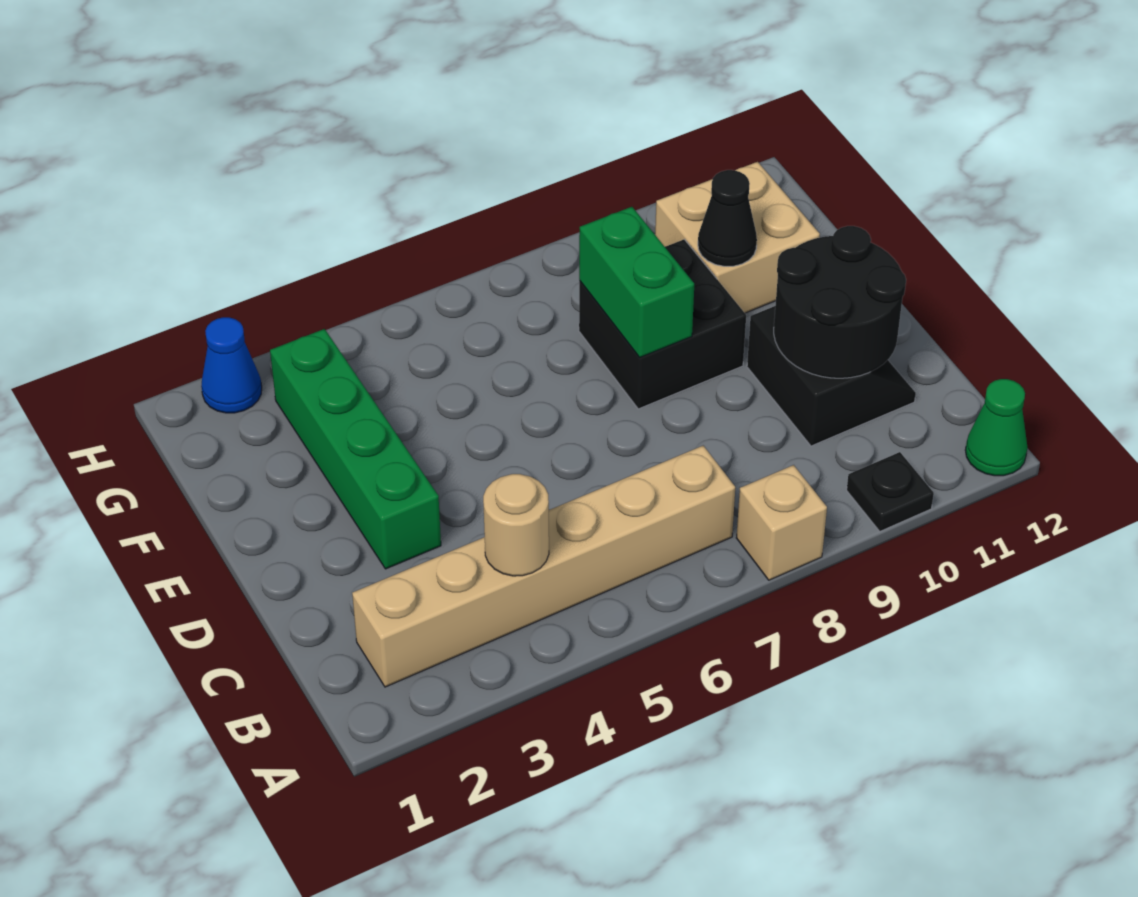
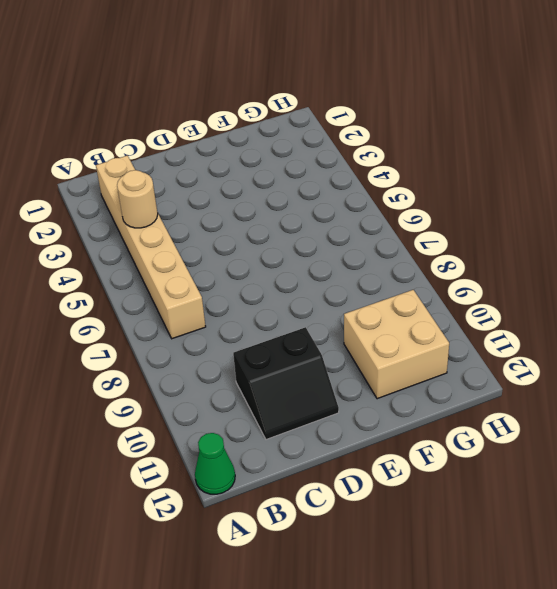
none -> tan brick A8 level 1
none -> black plate A10 level 1
none -> green brick D3:G3 level 1

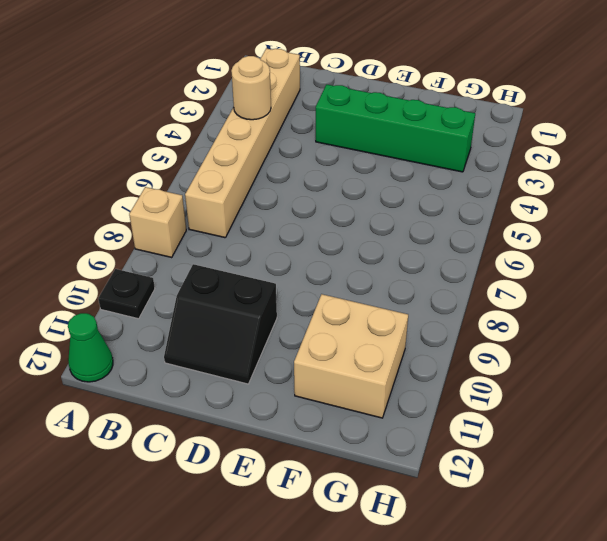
none -> black brick E8:F9 level 1
none -> blue cone H2 level 1
none -> black round brick C10:D11 level 2

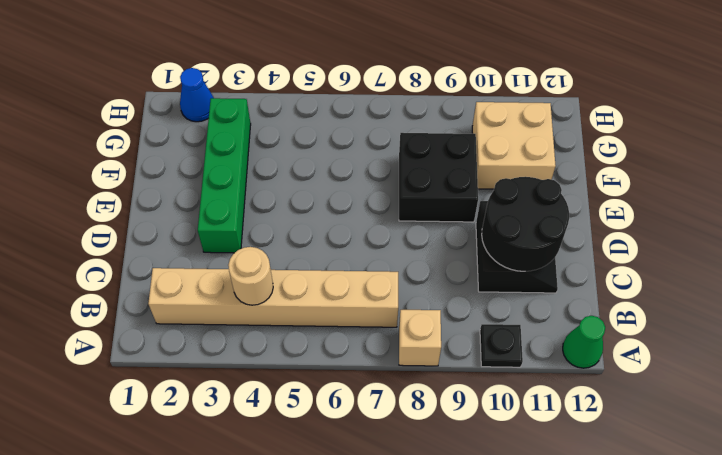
none -> green brick E8:F8 level 2
none -> black cone F10 level 2

